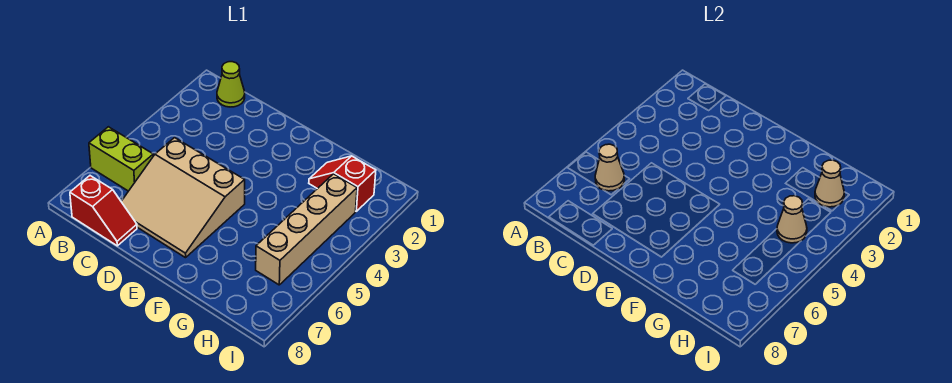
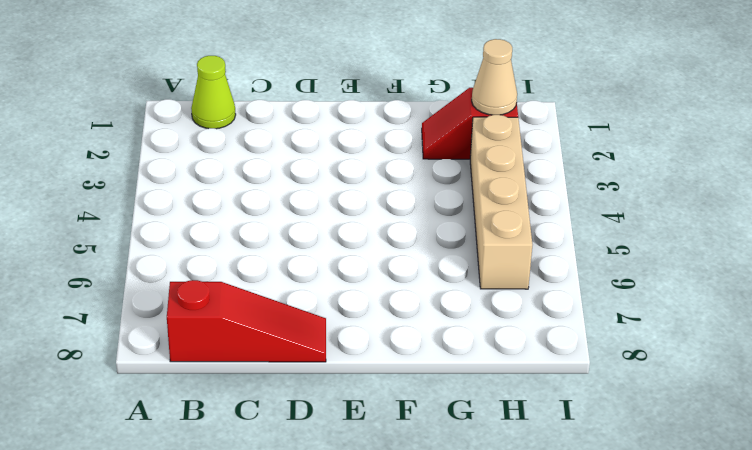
red slope B8:D8 level 1 top B -> red slope B8:C8 level 1 top B
none -> lime brick A6:B6 level 1
none -> tan slope C5:E7 level 1 top 5

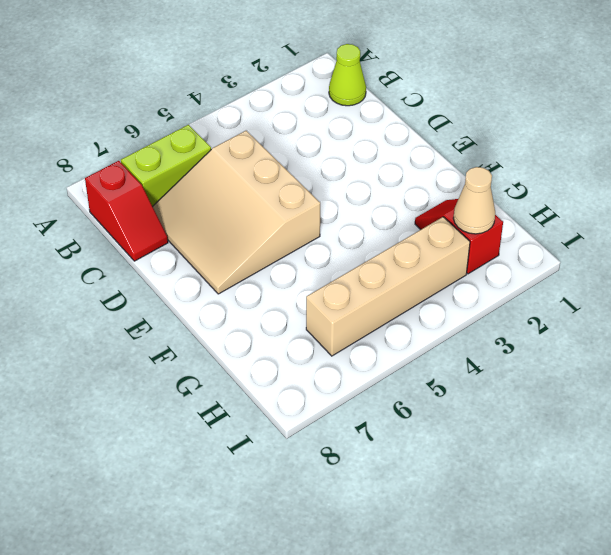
lime brick B6:B7 level 1 -> lime brick A6:B6 level 1
none -> tan cone B6 level 2
none -> tan cone H4 level 2

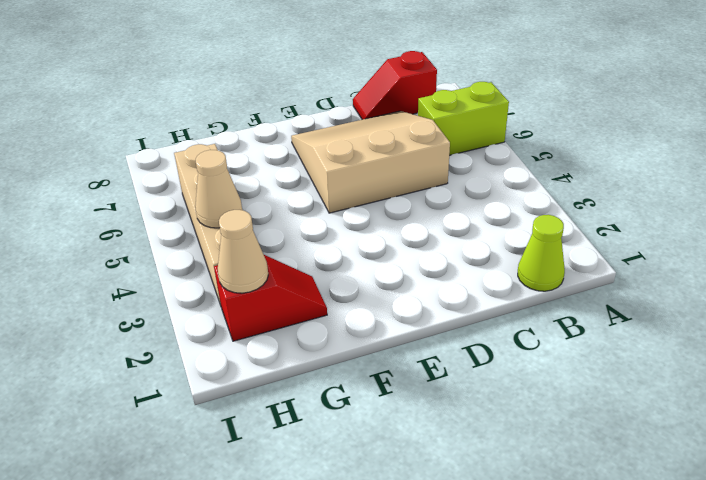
none -> tan cone B6 level 2

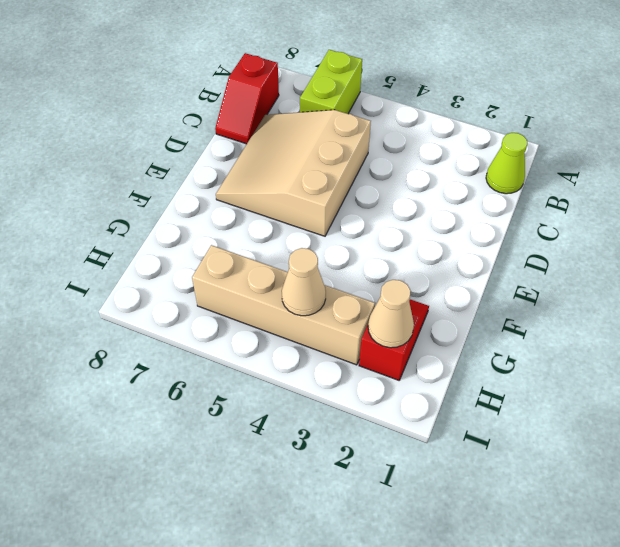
none -> tan cone B6 level 2

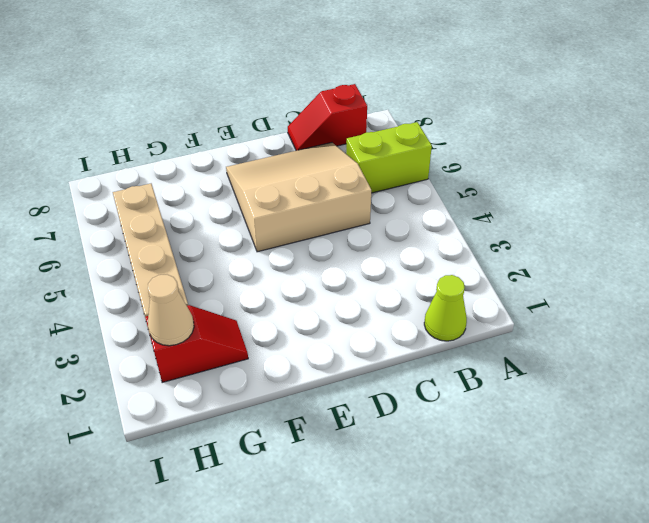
none -> tan cone B6 level 2
none -> tan cone H4 level 2

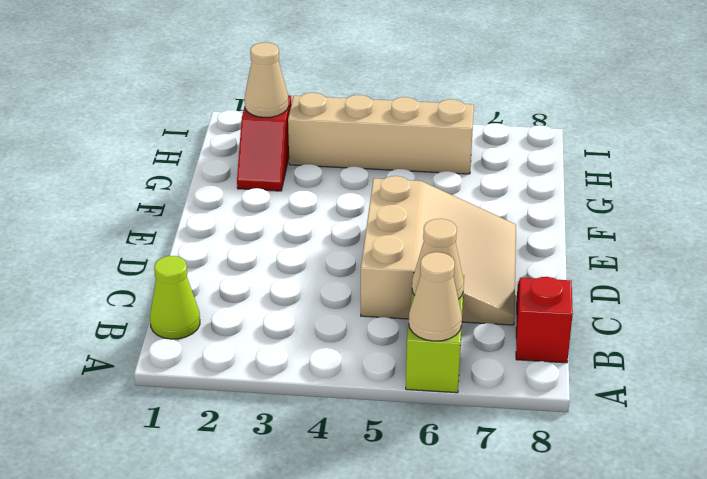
tan cone A6 level 2 -> tan cone H4 level 2

